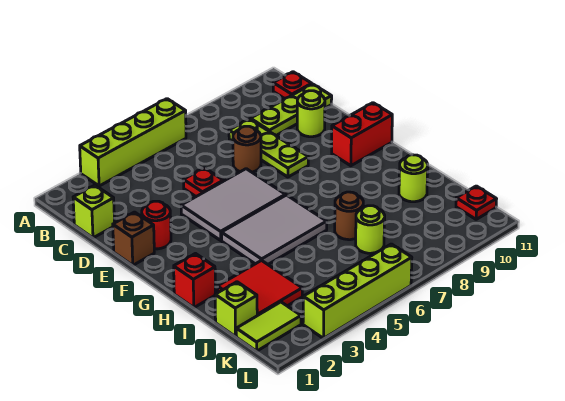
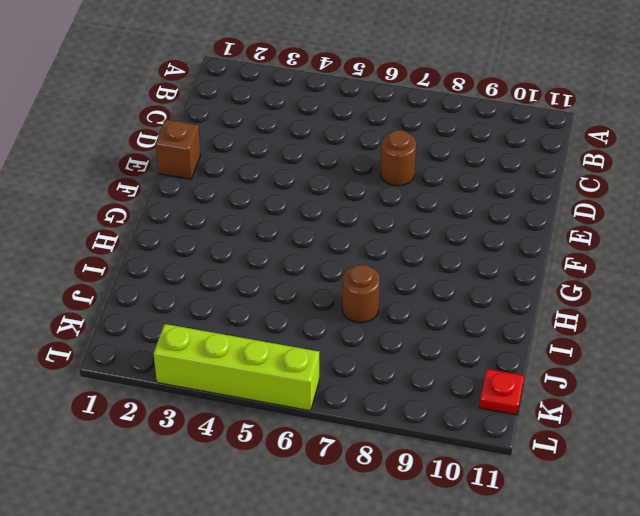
none -> lime brick A3:A6 level 1
none -> red plate B11 level 1
none -> lime brick C1 level 1

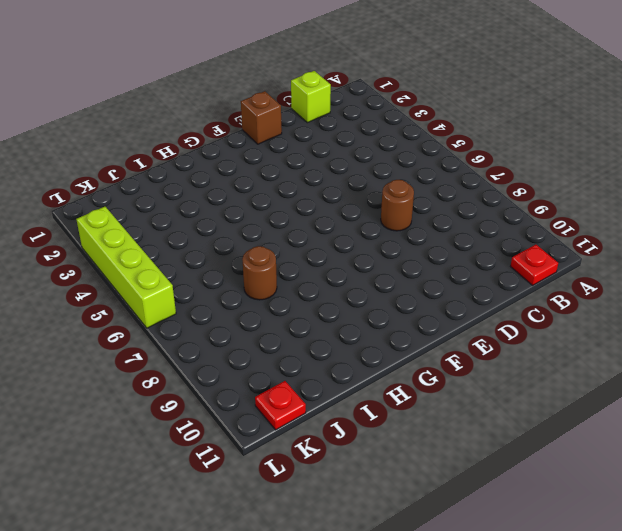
none -> lime brick A3:A6 level 1
none -> lime plate C8:E8 level 1
none -> lime plate C9:C11 level 1

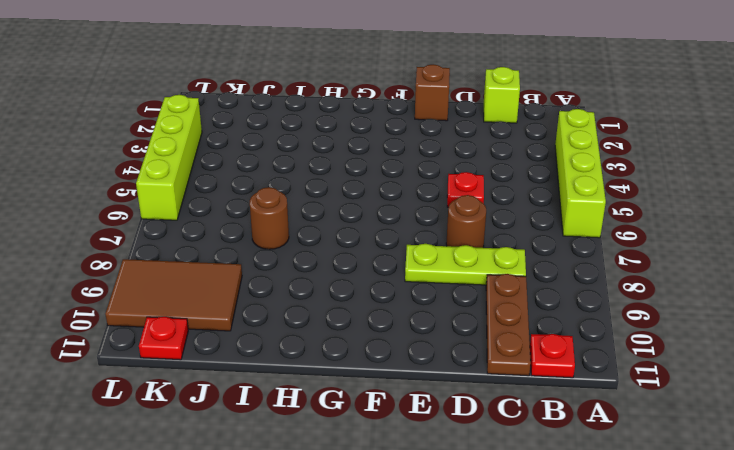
brown plate C9:C11 level 1 -> lime plate C9:C11 level 1
brown tile J9:L10 level 1 -> none
none -> lime round brick D10 level 1
none -> red round brick E2 level 1
none -> grey tile E4:F6 level 1

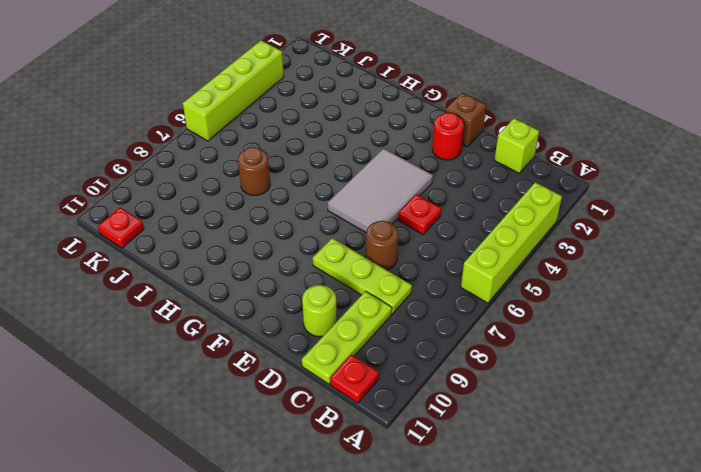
none -> red brick F10:F11 level 1
none -> grey tile G4:H6 level 1
none -> red brick H1 level 1

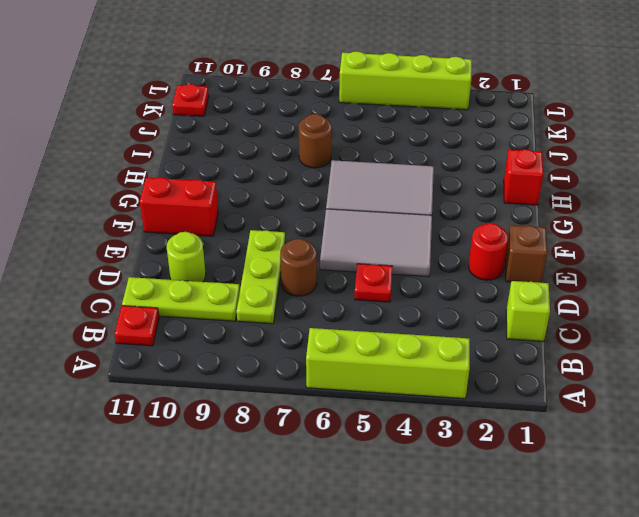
none -> red tile I2:J3 level 1
none -> lime round brick I10 level 1
none -> lime brick J1 level 1

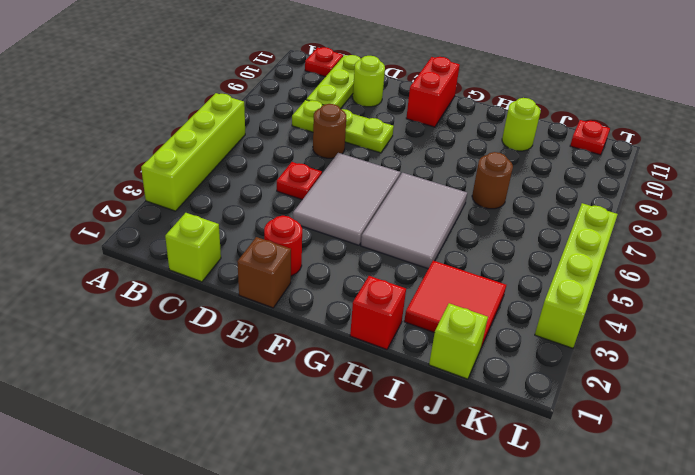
none -> lime round brick J7 level 1
none -> lime tile K1:K2 level 1

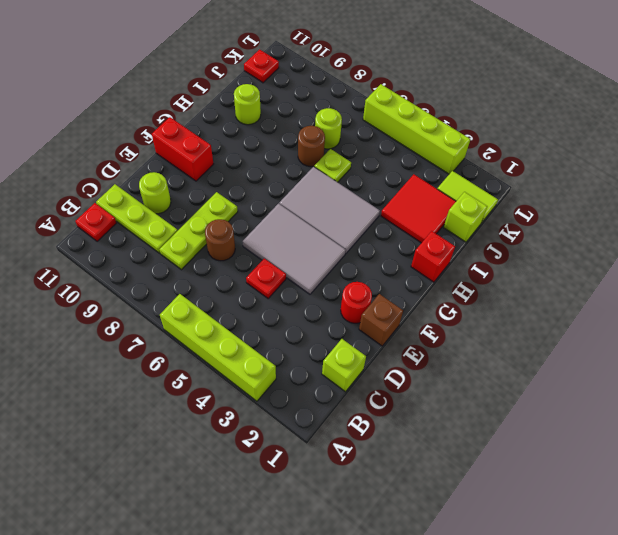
lime plate I6 level 1 -> none

